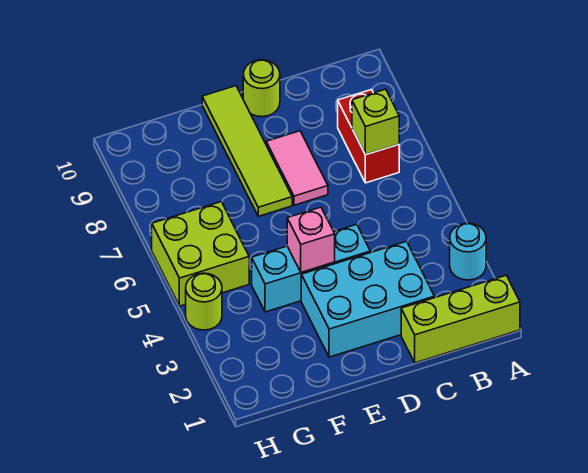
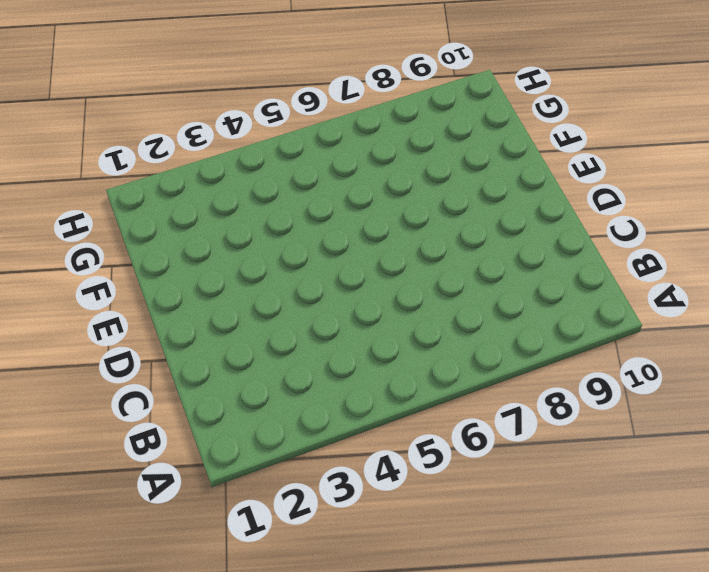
none -> lime brick A1:C1 level 1
none -> cyan round brick A3 level 1
none -> red brick B7:B8 level 1

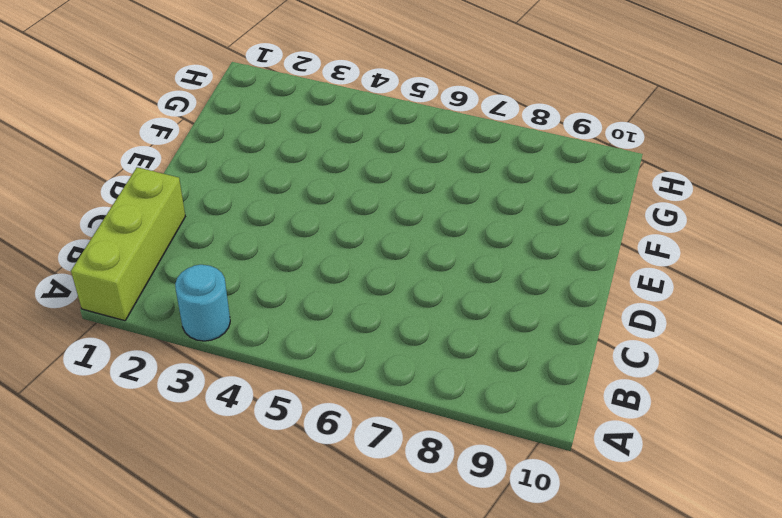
none -> red brick B7:B8 level 1
none -> cyan brick C2:E3 level 1
none -> cyan brick D4:F4 level 1

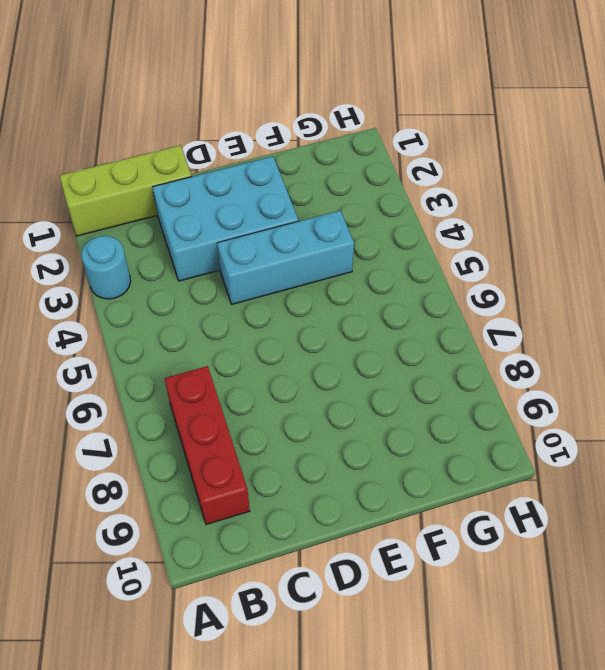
red brick B7:B9 level 1 -> red brick B7:B8 level 1
none -> pink tile D7:D8 level 1
none -> lime round brick D10 level 1
none -> lime tile E7:E10 level 1

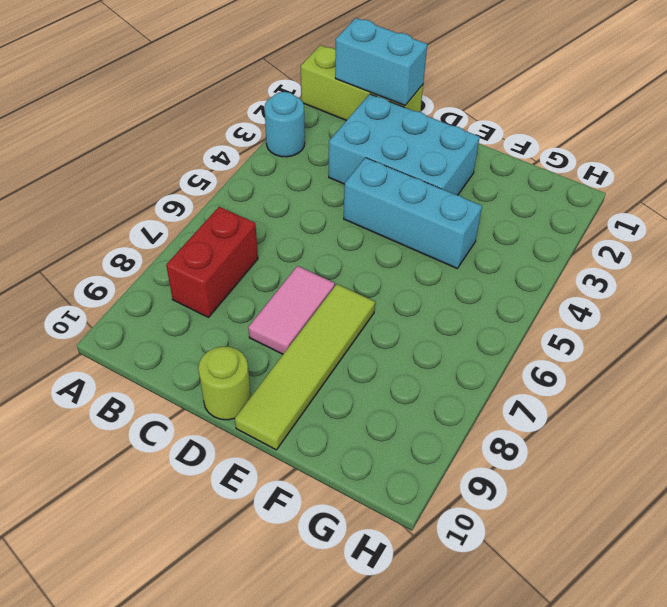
cyan brick B1:C1 level 2 -> none
none -> lime brick G5:H6 level 1
none -> lime round brick H4 level 1
none -> lime brick B7 level 2

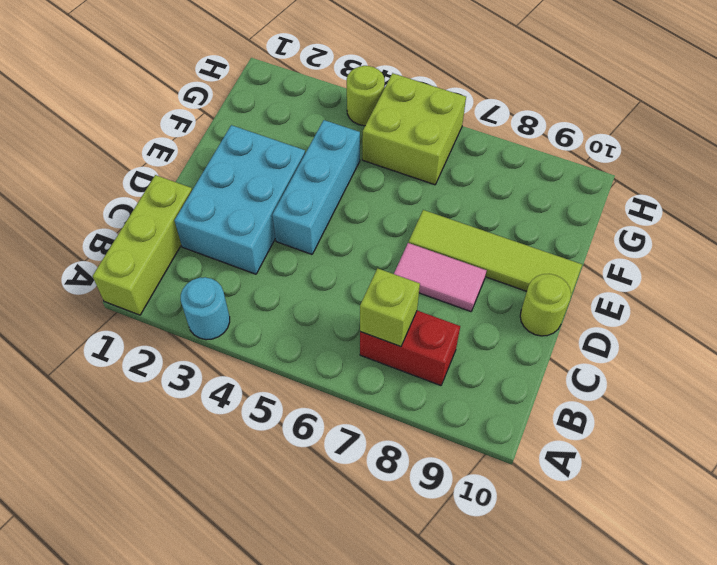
none -> pink brick E4 level 2

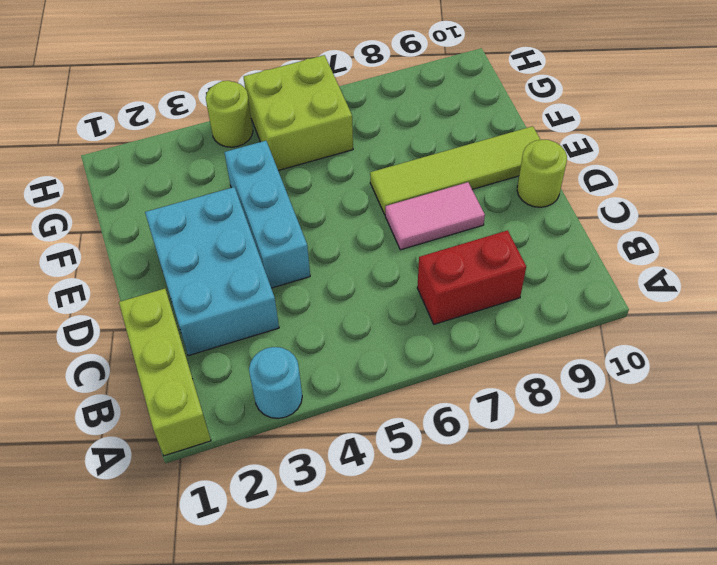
none -> lime brick B7 level 2
none -> pink brick E4 level 2

